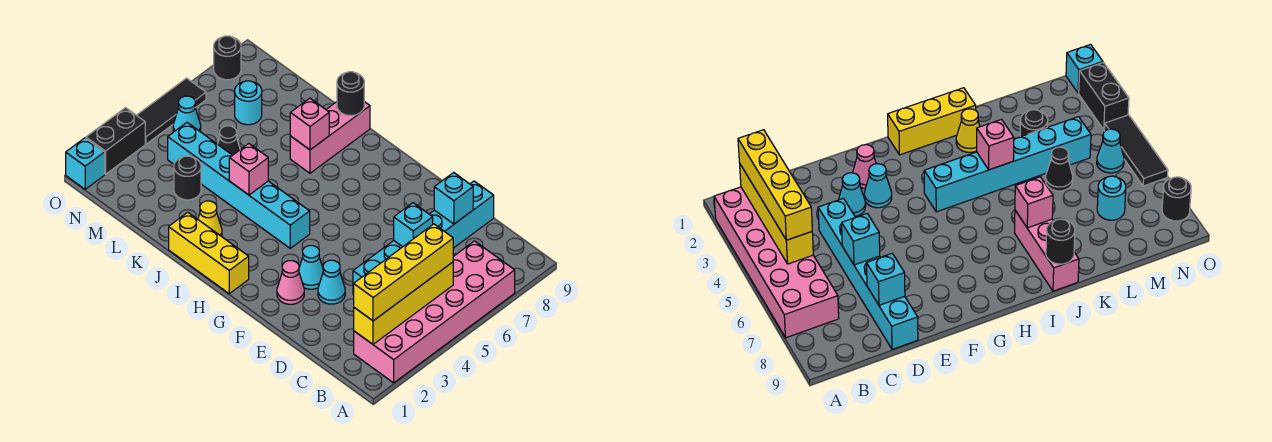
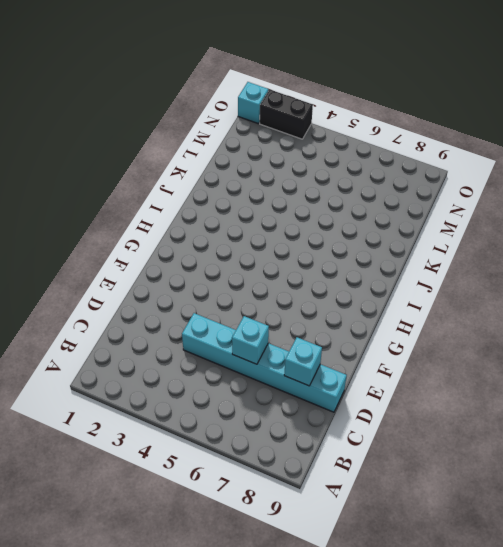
none -> pink brick A2:B7 level 1
none -> cyan cone E3 level 1
none -> pink cone F2 level 1

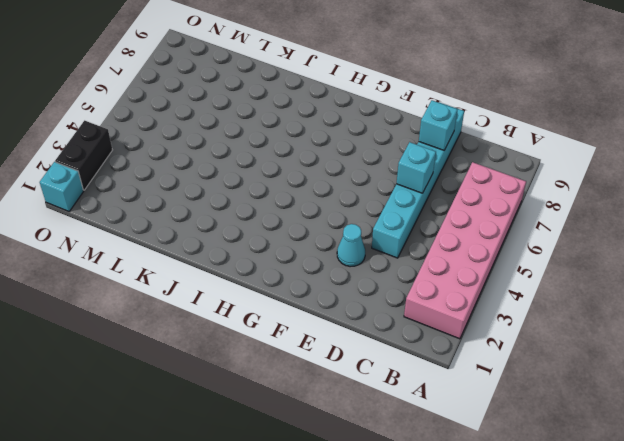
none -> pink cone F2 level 1
none -> cyan cone F3 level 1
none -> yellow brick H1:J1 level 1

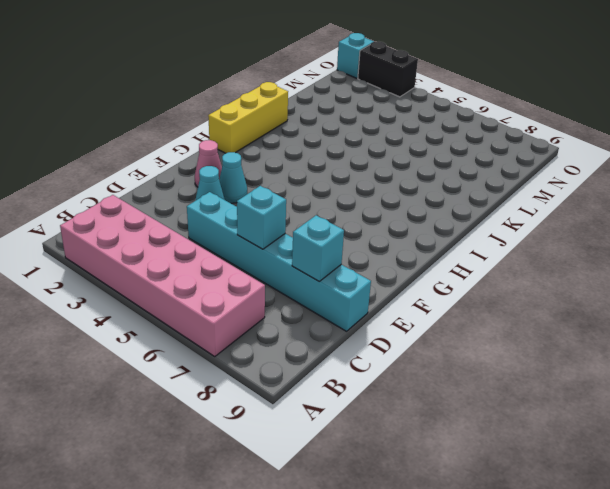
none -> cyan brick H4:M4 level 1
none -> yellow cone J2 level 1
none -> pink brick J7:J9 level 1

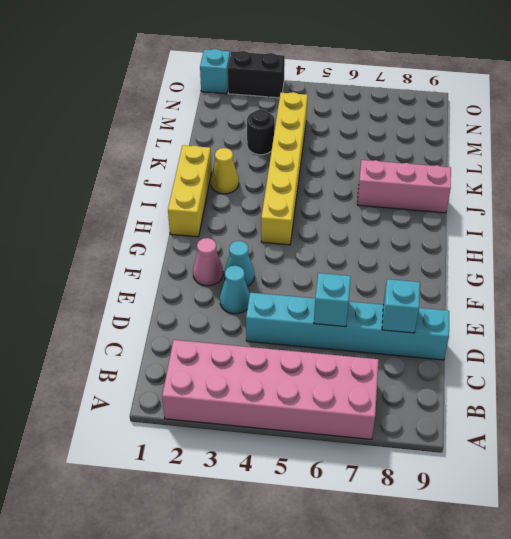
yellow brick H4:M4 level 1 -> cyan brick H4:M4 level 1
none -> black cone L5 level 1
none -> cyan round brick M7 level 1
none -> cyan cone N5 level 1

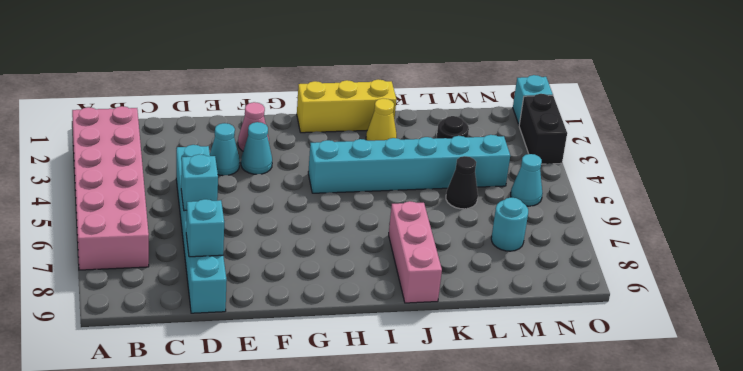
none -> black tile O4:O6 level 1
none -> black round brick O8 level 1
none -> yellow brick B2:B5 level 2

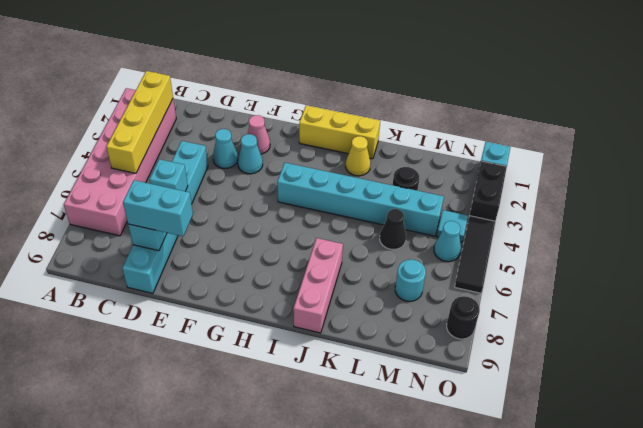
cyan brick D8:E8 level 3 -> none
cyan tile N4 level 1 -> none
none -> pink brick J4 level 2
none -> pink brick J7 level 2
none -> black round brick J9 level 2

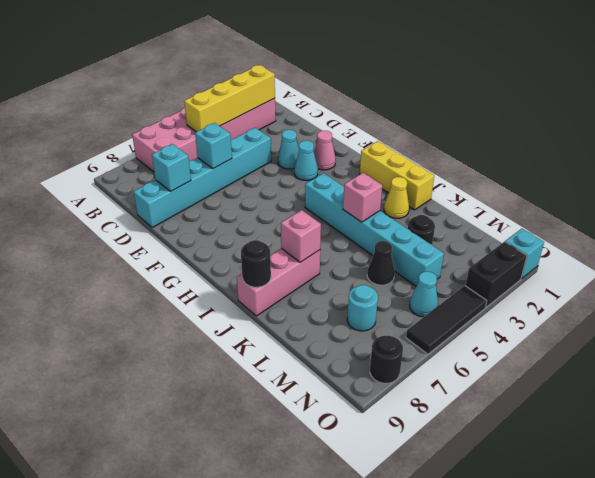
none -> yellow brick B2:B5 level 3

